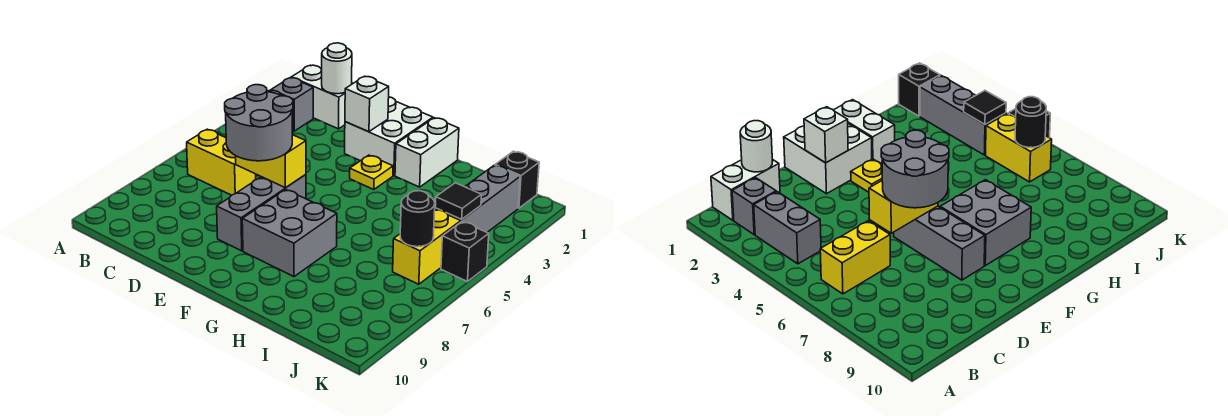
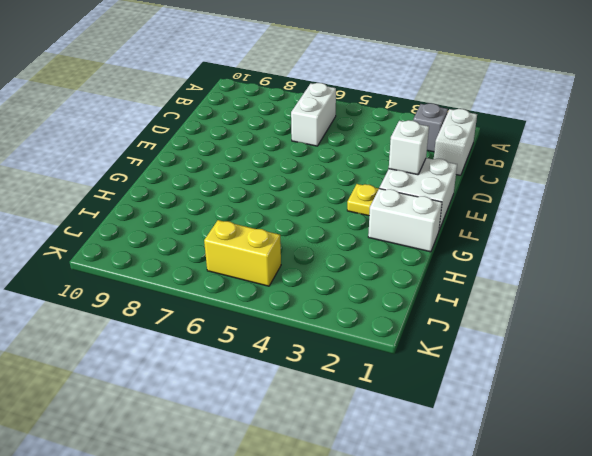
white brick B6:C6 level 1 -> yellow brick B6:C6 level 1
none -> grey brick B3:B4 level 1
none -> grey brick E6:E8 level 1
none -> grey brick F7:G8 level 1

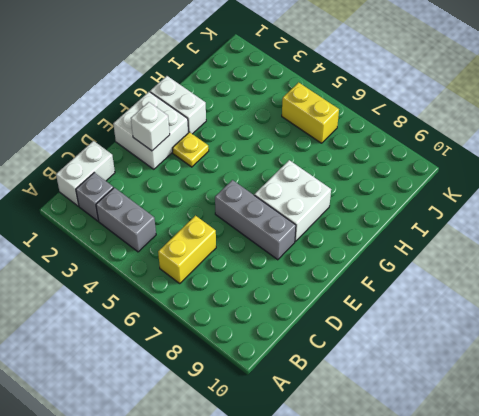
white brick F7:G8 level 1 -> grey brick F7:G8 level 1
none -> black brick J1 level 1
none -> grey brick J2:J4 level 1
none -> black brick K5 level 1

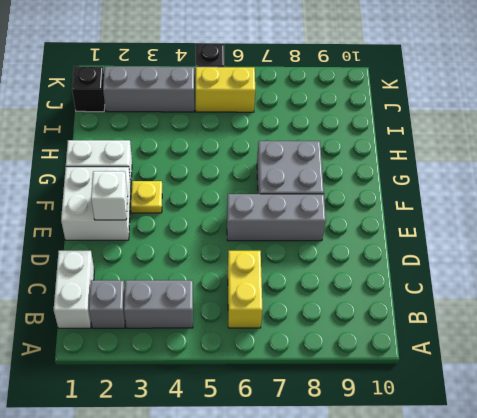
none -> white round brick C1 level 2
none -> yellow brick D6:E6 level 2
none -> black tile J4 level 2

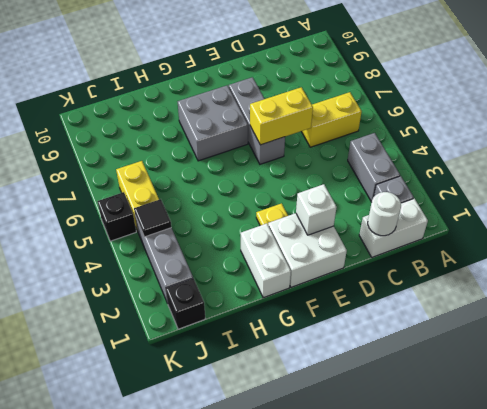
none -> black round brick J6 level 2
none -> grey round brick D6:E7 level 3

